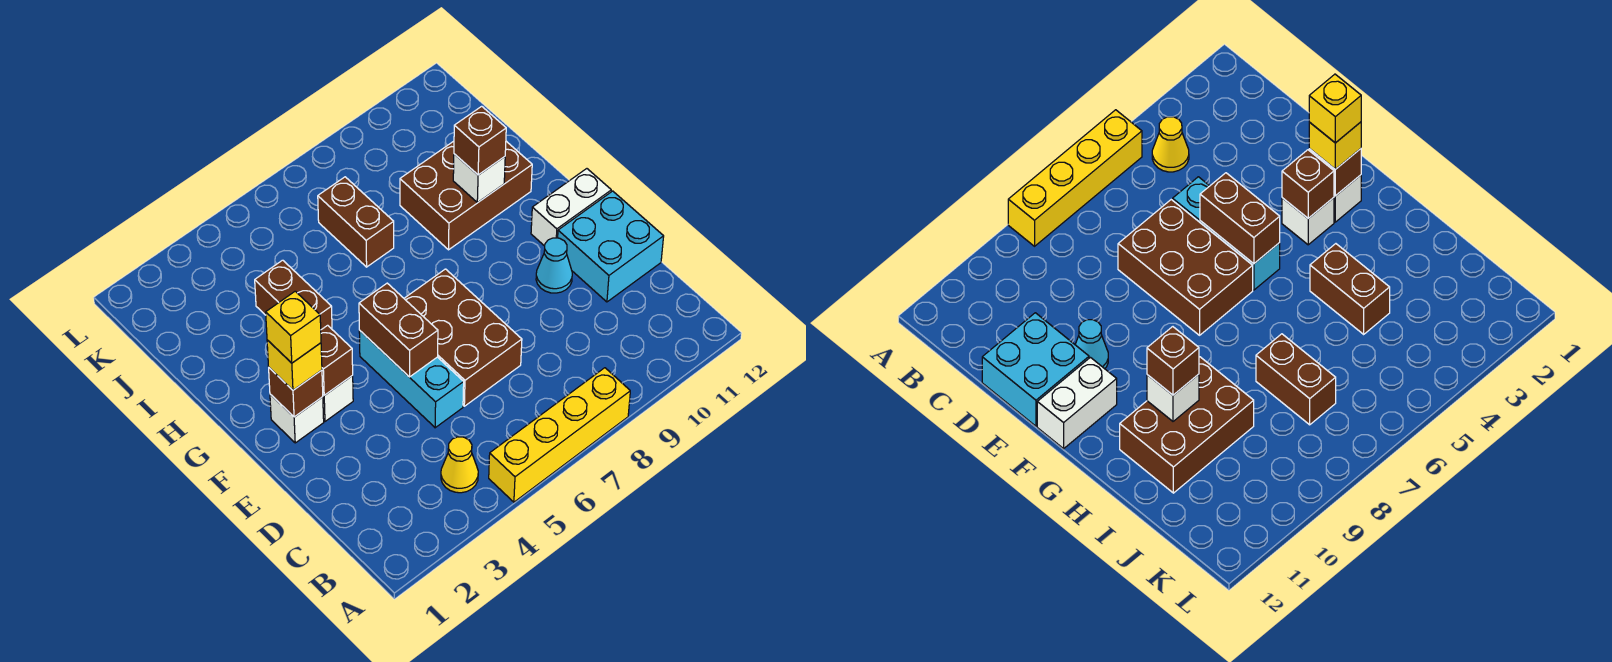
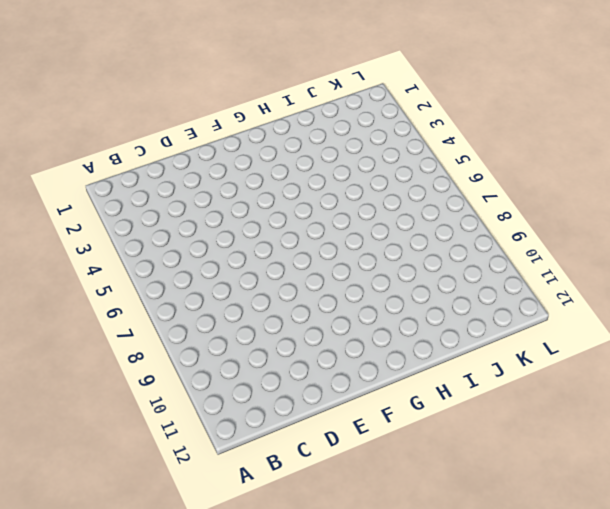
none -> yellow brick A5:A8 level 1
none -> yellow cone B4 level 1
none -> cyan brick D5:F5 level 1

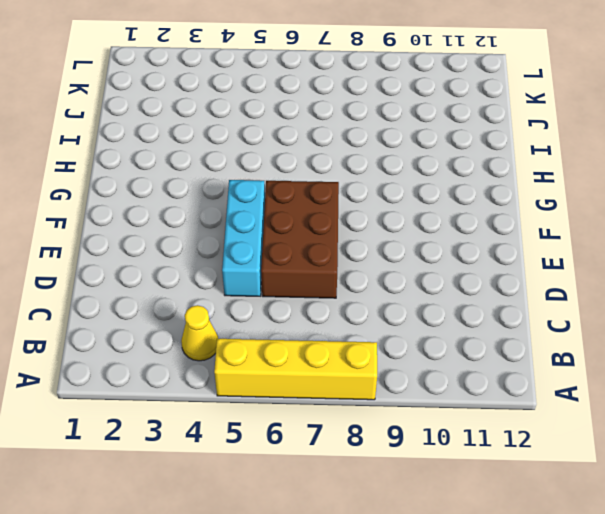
none -> cyan brick D11:E12 level 1
none -> cyan cone E10 level 1
none -> white brick F2 level 1

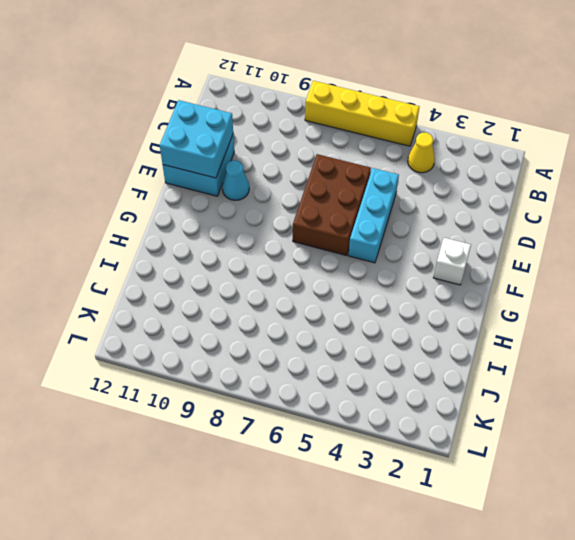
cyan brick D11:E12 level 2 -> none
none -> white brick F3 level 1
none -> white brick F11:F12 level 1
none -> brown brick H4:I4 level 1

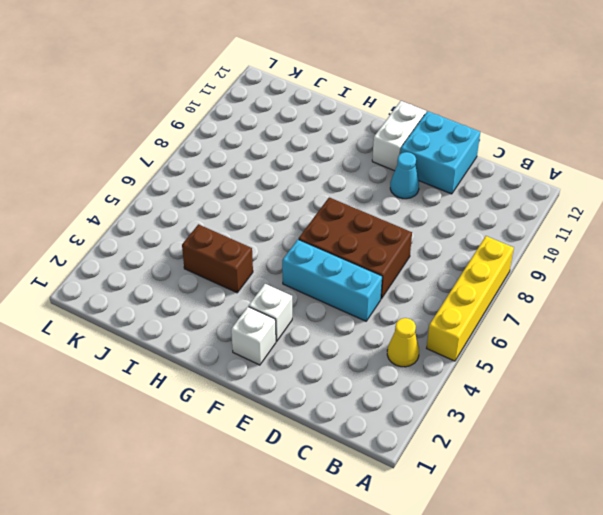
none -> brown brick H9:I11 level 1
none -> brown brick I7:J7 level 1
none -> brown brick E5:F5 level 2

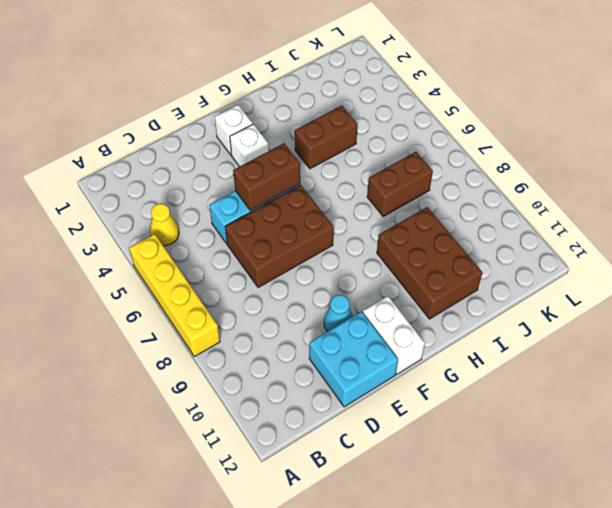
none -> brown brick F2 level 2
none -> brown brick F3 level 2
none -> white brick H10 level 2

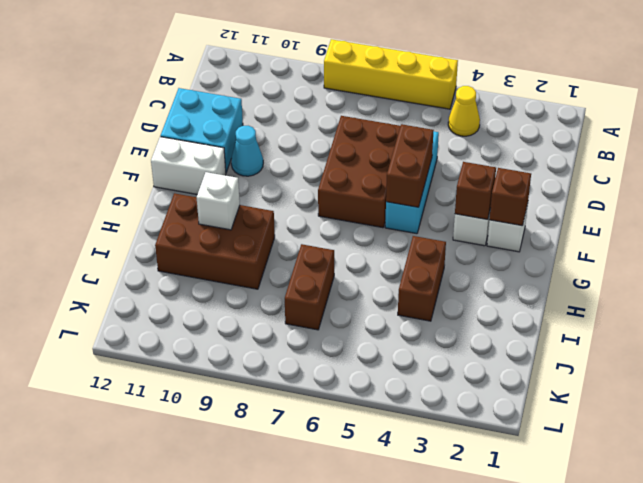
none -> yellow brick F2 level 3
none -> brown brick H10 level 3
none -> yellow brick F2 level 4

